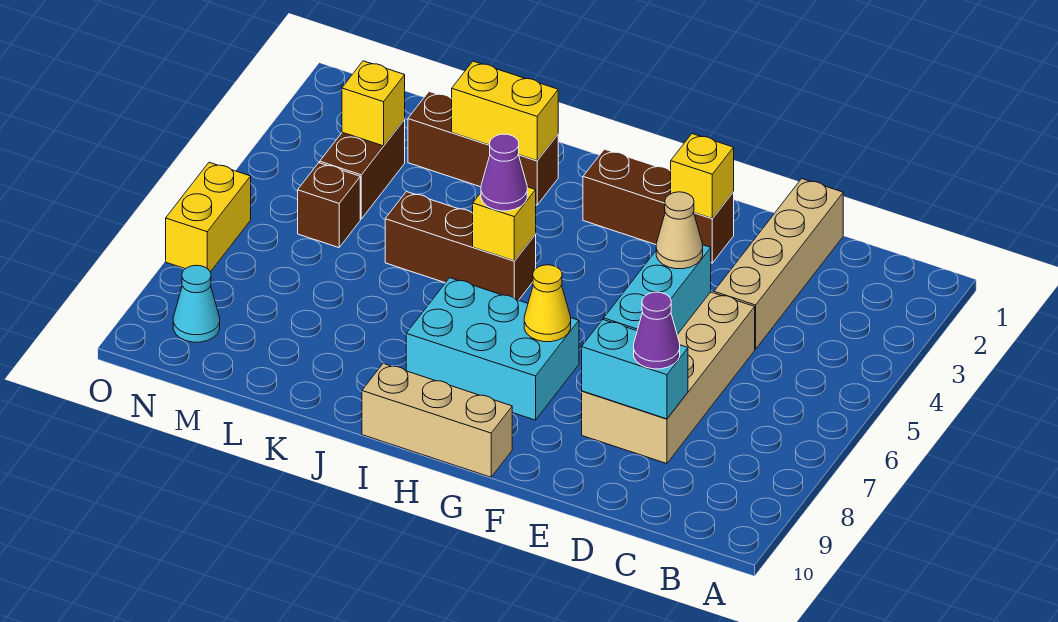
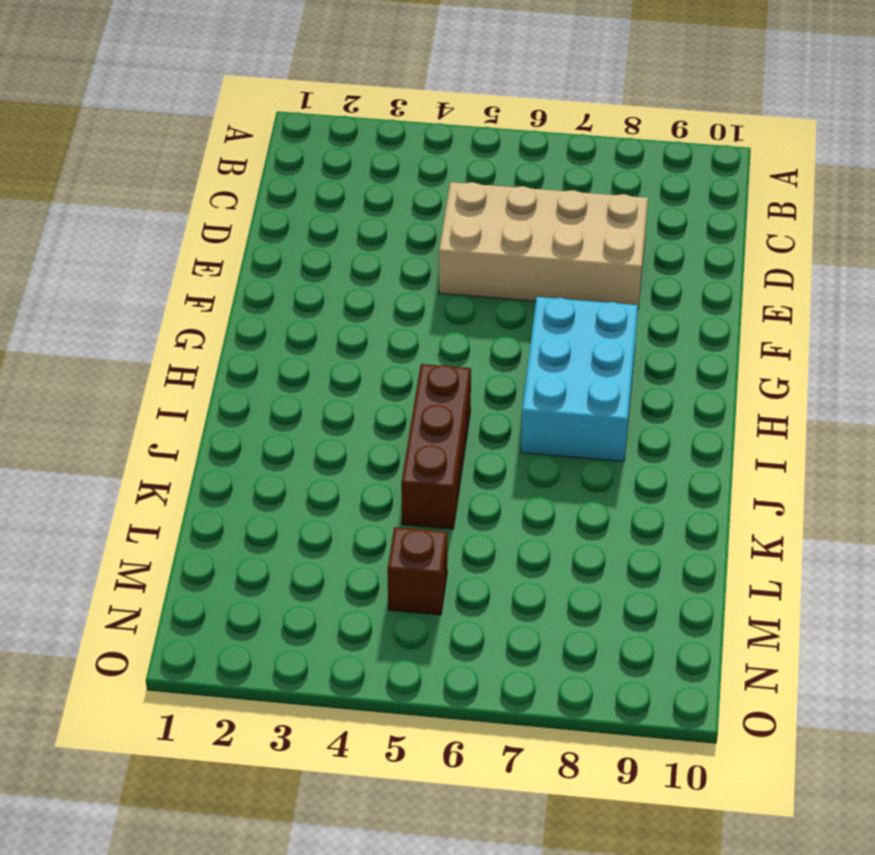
none -> tan brick D1:D4 level 1
none -> brown brick F2:H2 level 1
none -> tan brick G10:I10 level 1

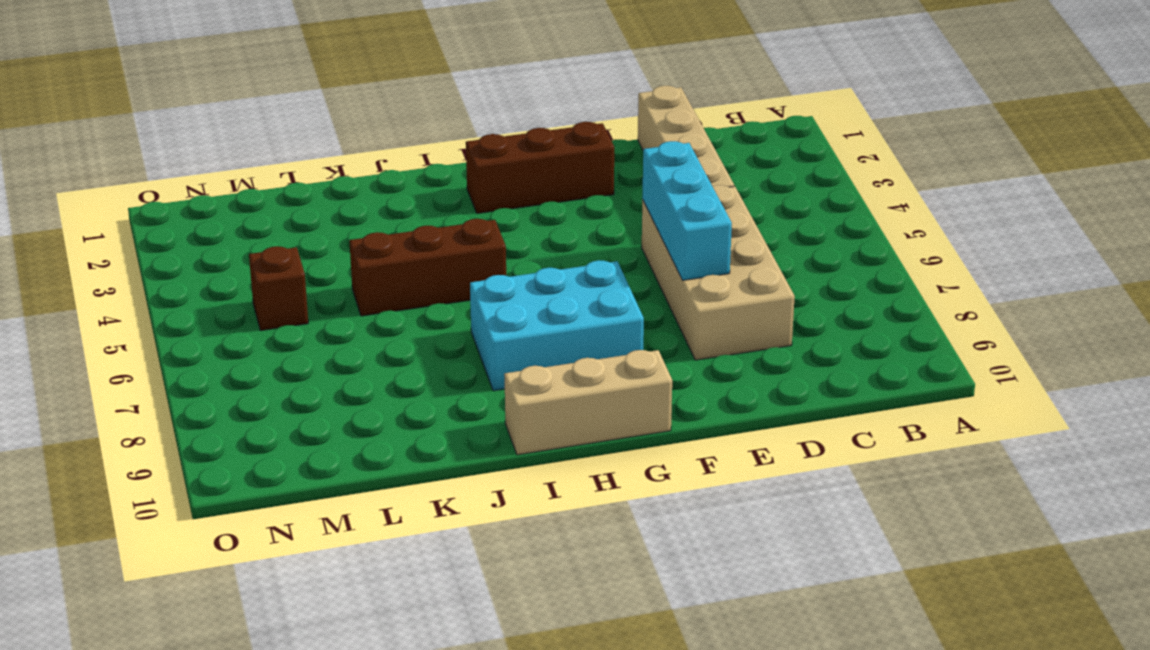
none -> brown brick J2:L2 level 1
none -> brown brick M3:M4 level 1
none -> cyan cone N9 level 1

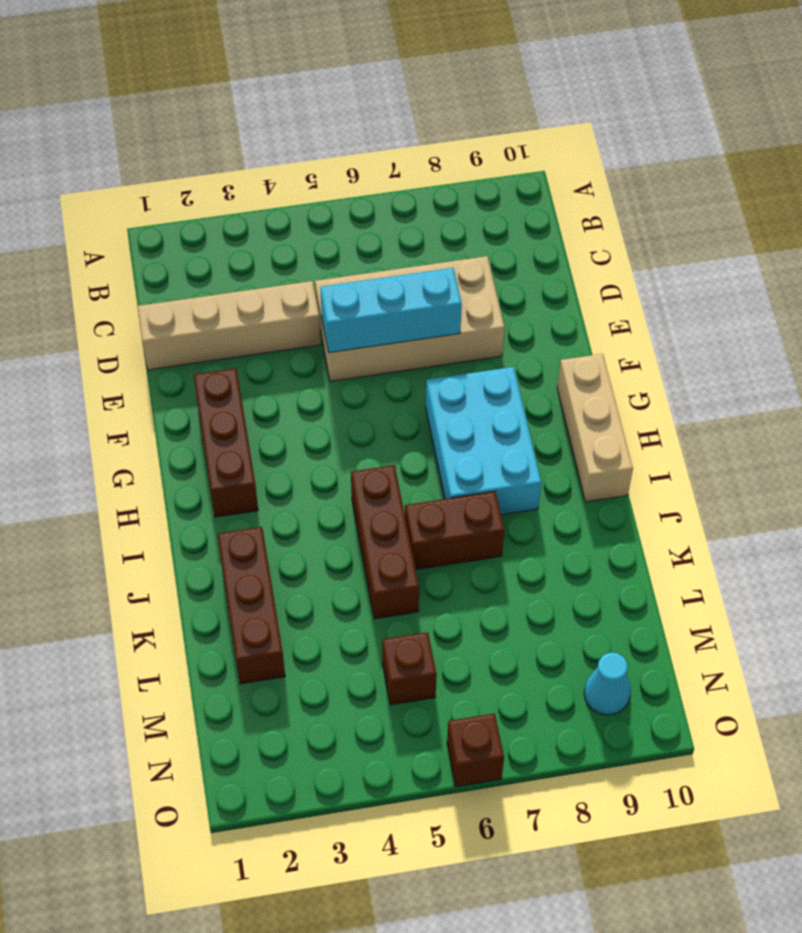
brown brick J6:J7 level 1 -> brown brick M3:M4 level 1
brown brick O6 level 1 -> yellow brick O6:O7 level 1
none -> cyan brick D8:E8 level 2
none -> yellow brick F2 level 2
none -> yellow cone G7 level 2

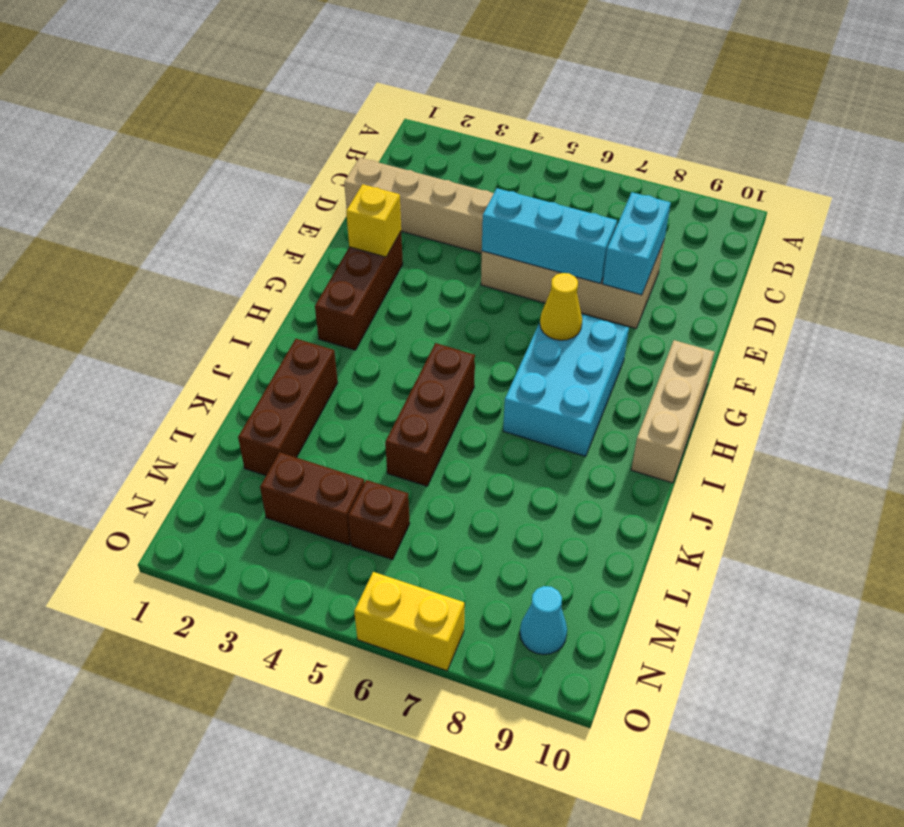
none -> yellow brick I5 level 2
none -> yellow brick J2:K2 level 2
none -> yellow brick M3 level 2

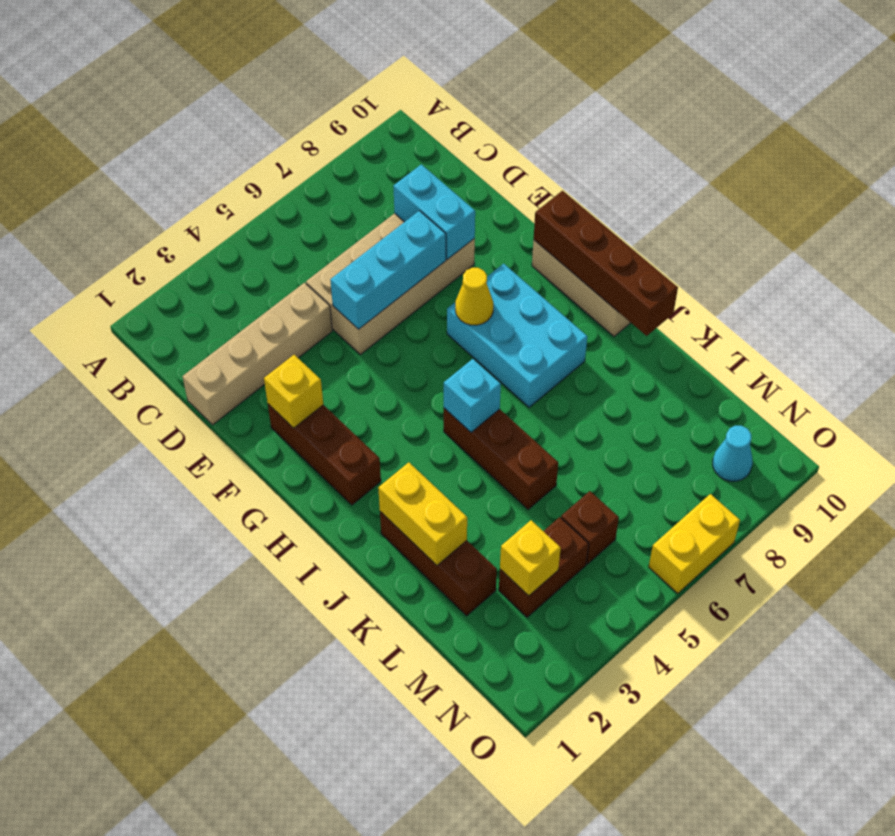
brown brick G10:J10 level 2 -> none
cyan brick I5 level 2 -> yellow brick I5 level 2
none -> purple cone D8 level 3
none -> tan cone E5 level 3
none -> purple cone I5 level 3

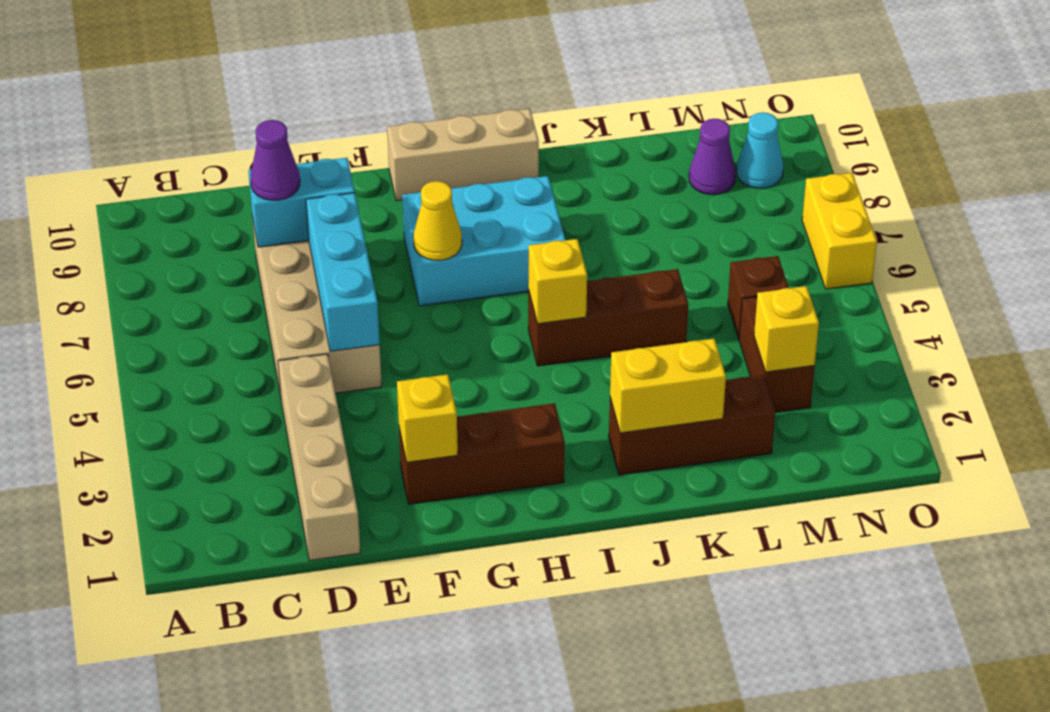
purple cone M9 level 1 -> purple cone I5 level 3
none -> tan cone E5 level 3

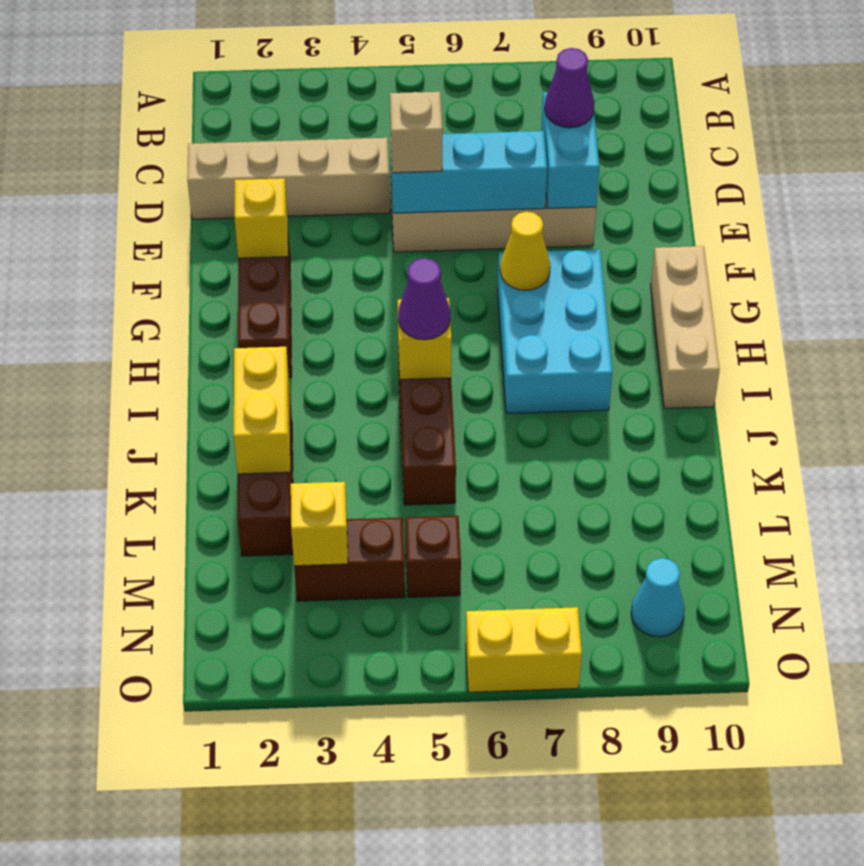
tan brick E5 level 3 -> tan cone E5 level 3

